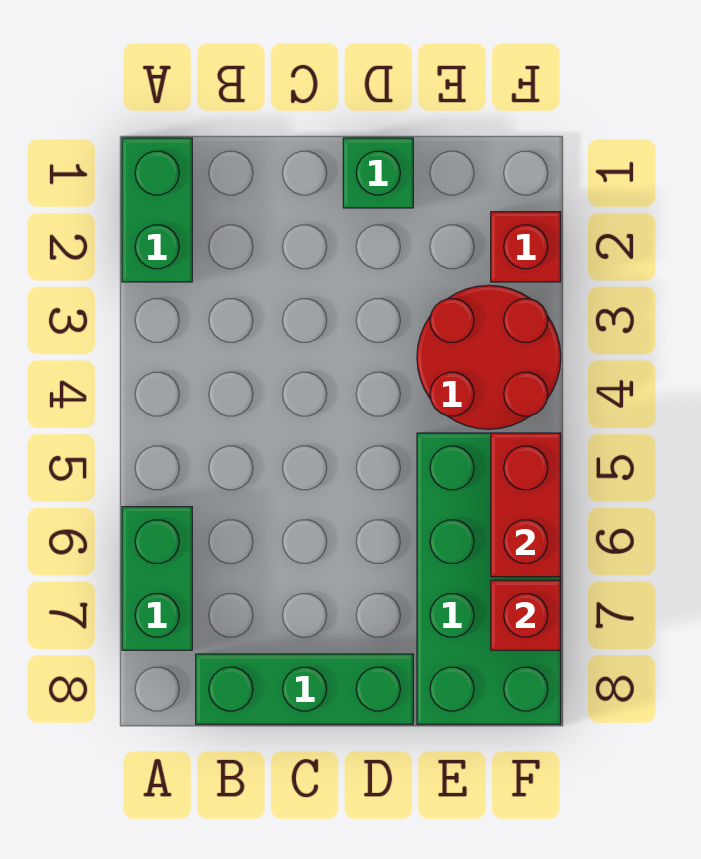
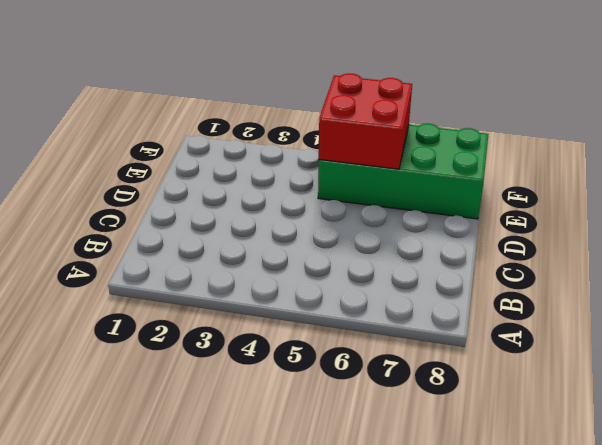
red brick E5:F6 level 2 -> red brick F5:F6 level 2
none -> green brick A1:A2 level 1
none -> green brick A6:A7 level 1

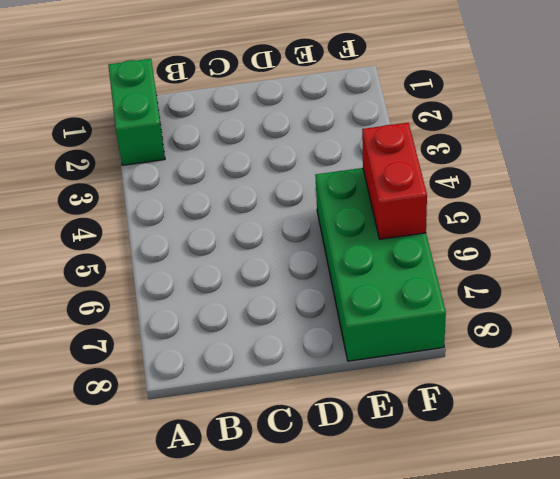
none -> green brick A6:A7 level 1
none -> green brick B8:D8 level 1

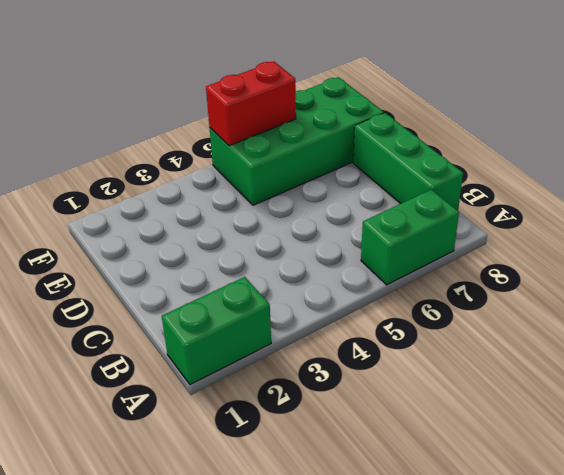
none -> green brick D1 level 1
none -> red round brick E3:F4 level 1

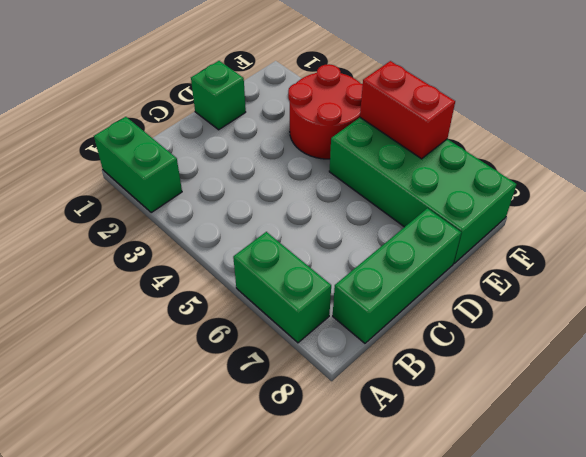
none -> red brick F2 level 1
none -> red brick F7 level 2

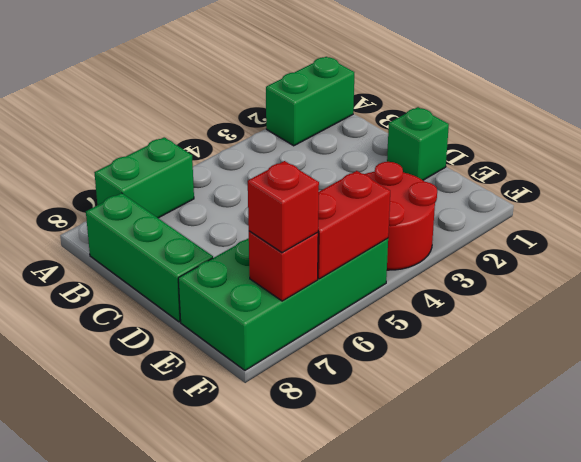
red brick F7 level 3 -> red brick F2 level 1

